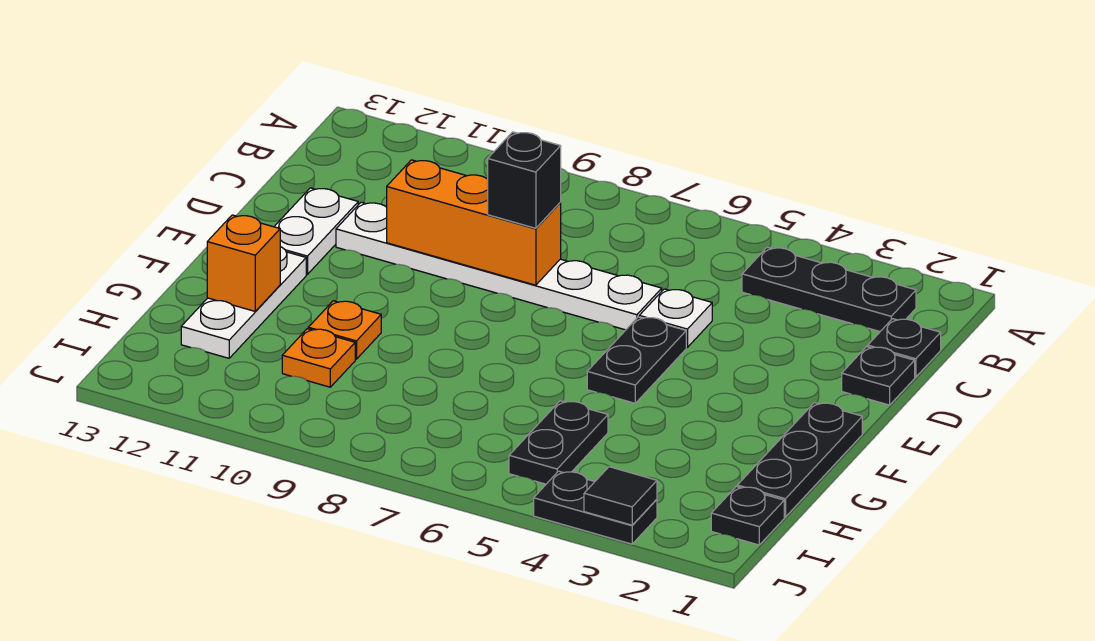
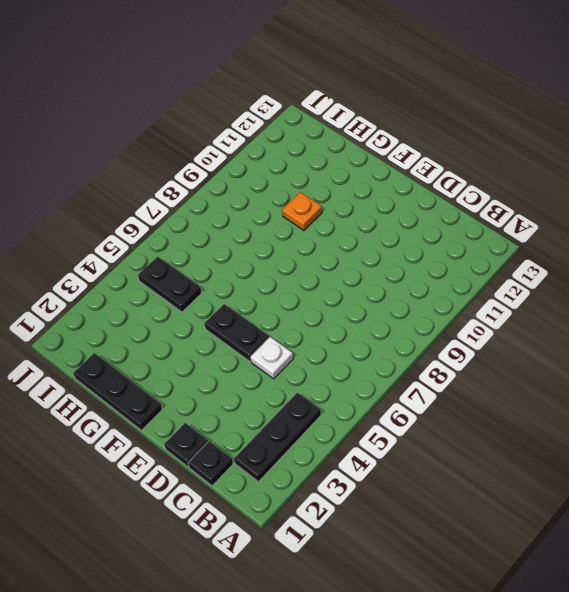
none -> white plate D6:D11 level 1
none -> white plate D12:E12 level 1
none -> white plate F12:H12 level 1

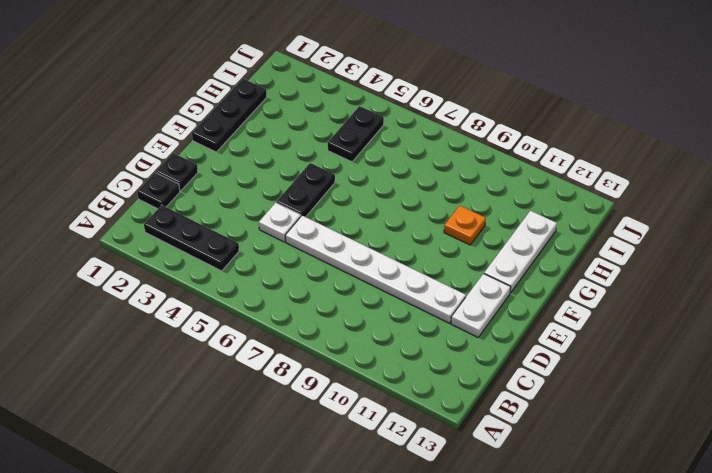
none -> orange plate H10 level 1
none -> black plate I1 level 1
none -> black plate J3:J4 level 1

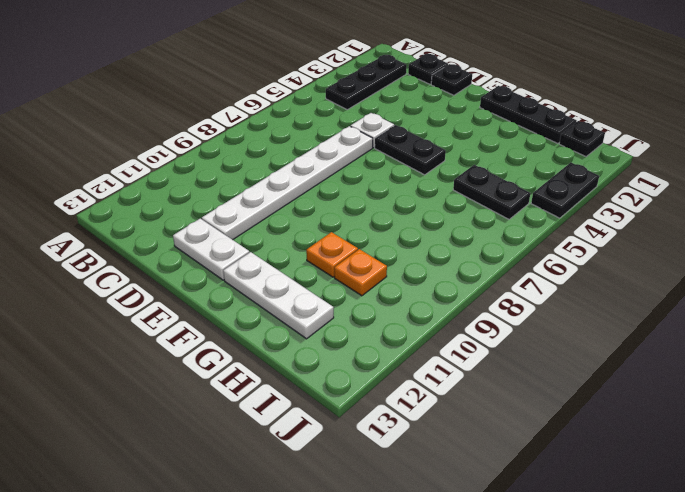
none -> orange brick D8:D10 level 2
none -> orange brick G12 level 2
none -> black tile J3 level 2

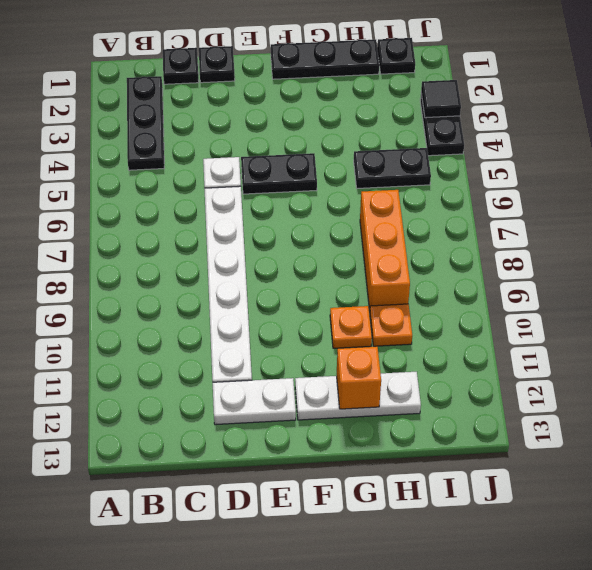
orange brick H7:H9 level 1 -> orange brick D8:D10 level 2
none -> black brick D8 level 3

